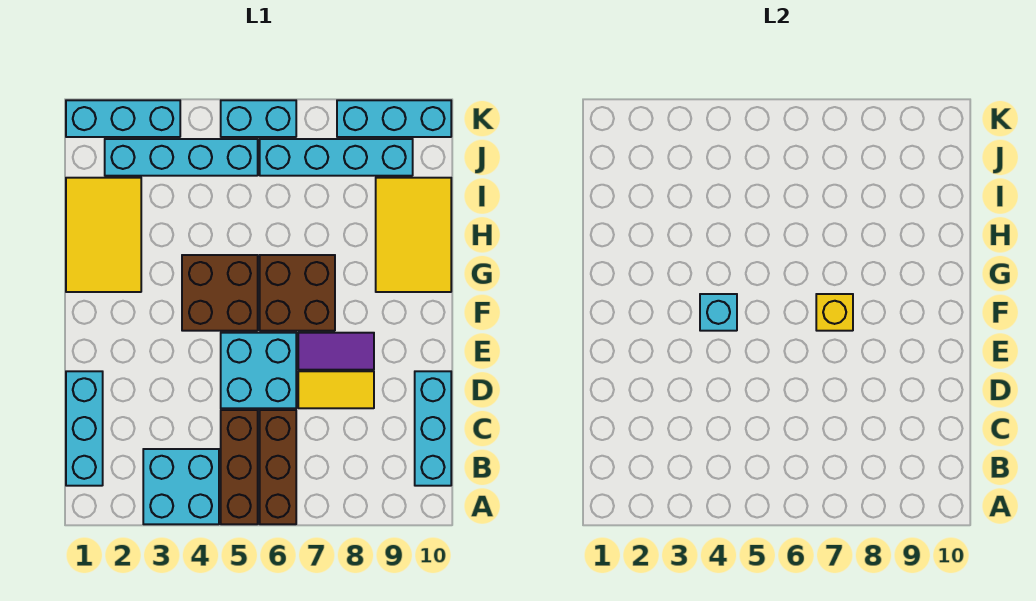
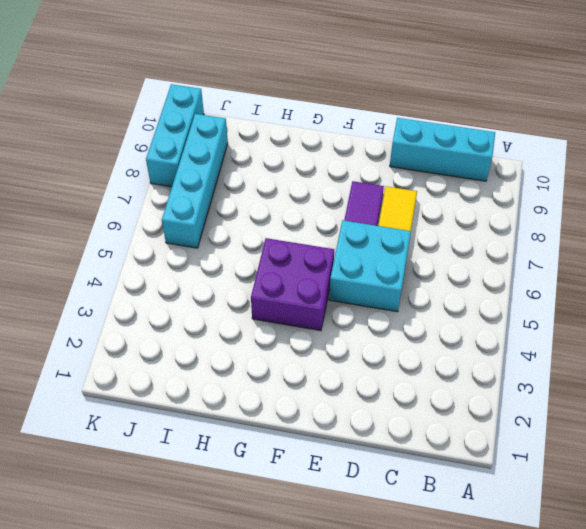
purple brick F4:G5 level 1 -> brown brick F4:G5 level 1
none -> cyan brick A3:B4 level 1
none -> brown brick A5:C5 level 1
none -> brown brick A6:C6 level 1

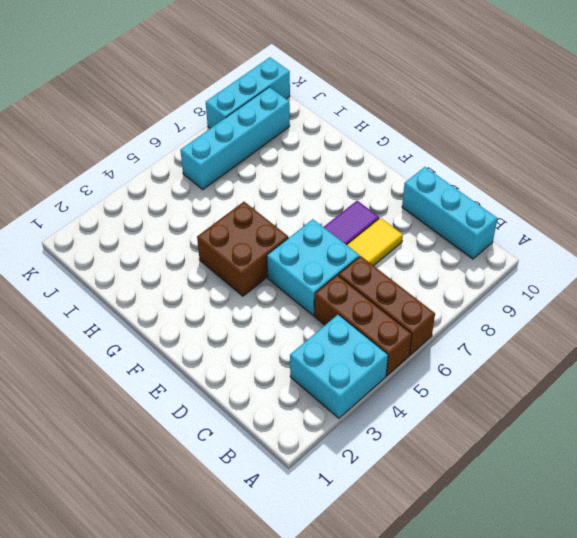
none -> cyan brick B1:D1 level 1
none -> brown brick F6:G7 level 1
none -> yellow tile G1:I2 level 1

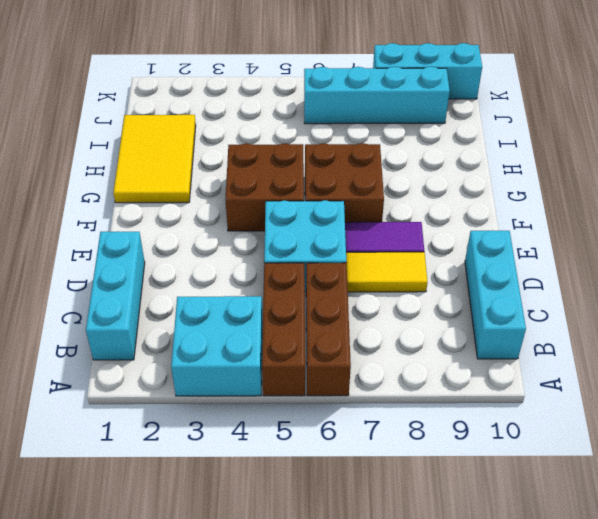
none -> yellow tile G9:I10 level 1
none -> cyan brick J2:J5 level 1
none -> cyan brick K1:K3 level 1

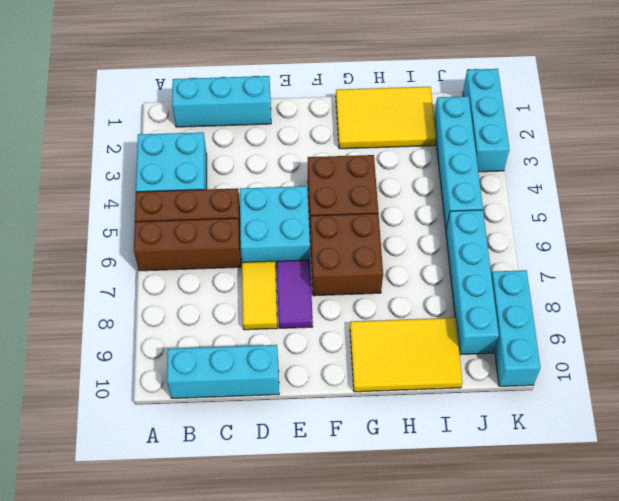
none -> cyan brick K5:K6 level 1
none -> cyan brick F4 level 2
none -> yellow brick F7 level 2

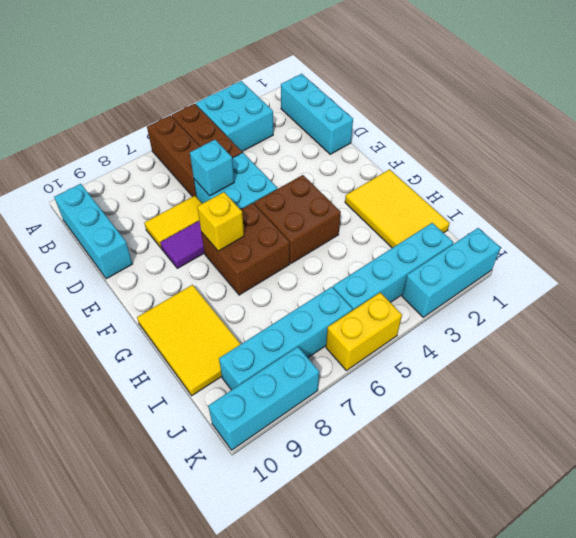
cyan brick D6 level 2 -> cyan brick F4 level 2
yellow brick K5:K6 level 1 -> cyan brick K5:K6 level 1

